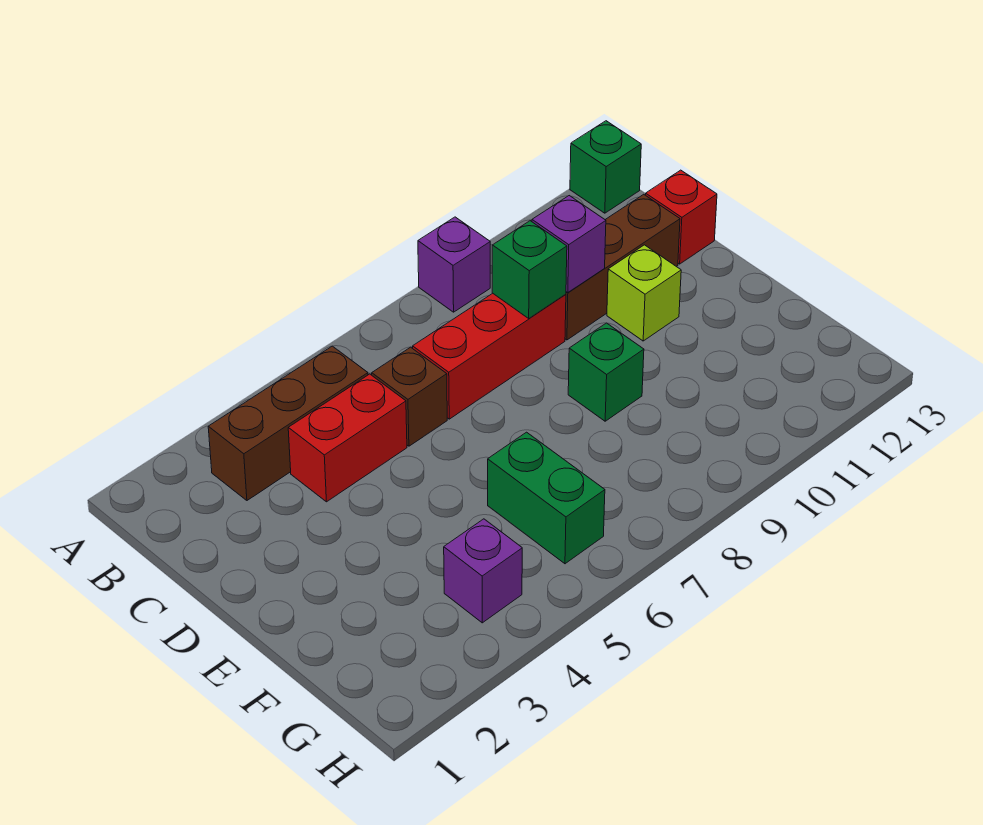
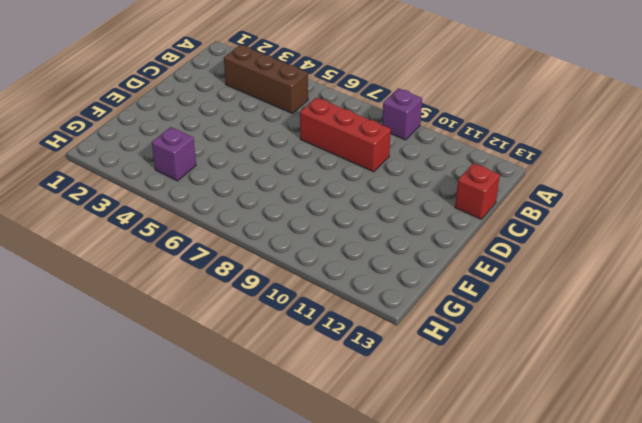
none -> green brick A13 level 1
none -> red brick C4:C5 level 1
none -> brown brick C6 level 1

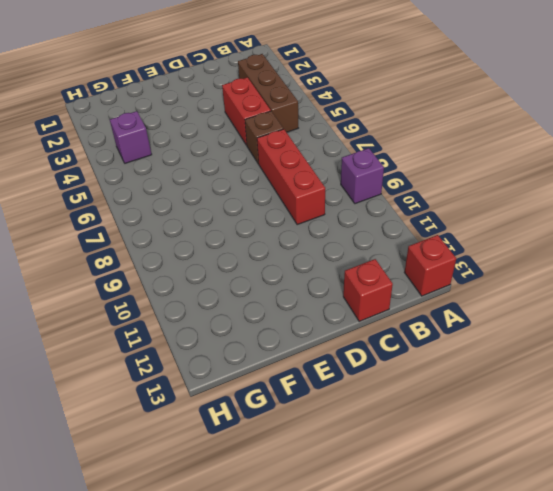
red brick A13 level 1 -> green brick A13 level 1
none -> brown brick C10:C12 level 1
none -> lime brick D11 level 1
none -> green brick E9 level 1

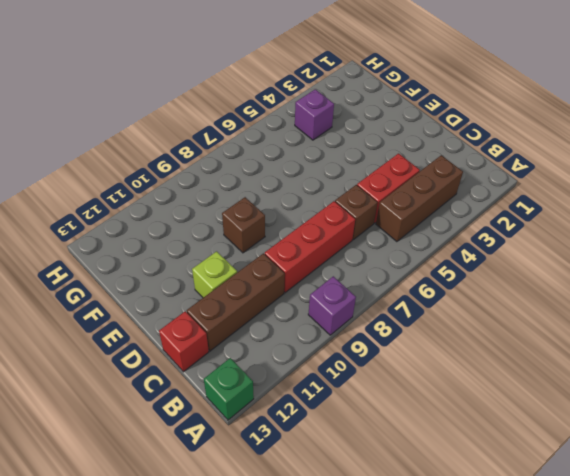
brown brick E9 level 1 -> green brick E9 level 1
none -> green brick F6:G6 level 1
none -> green brick C9 level 2
none -> purple brick C10 level 2

